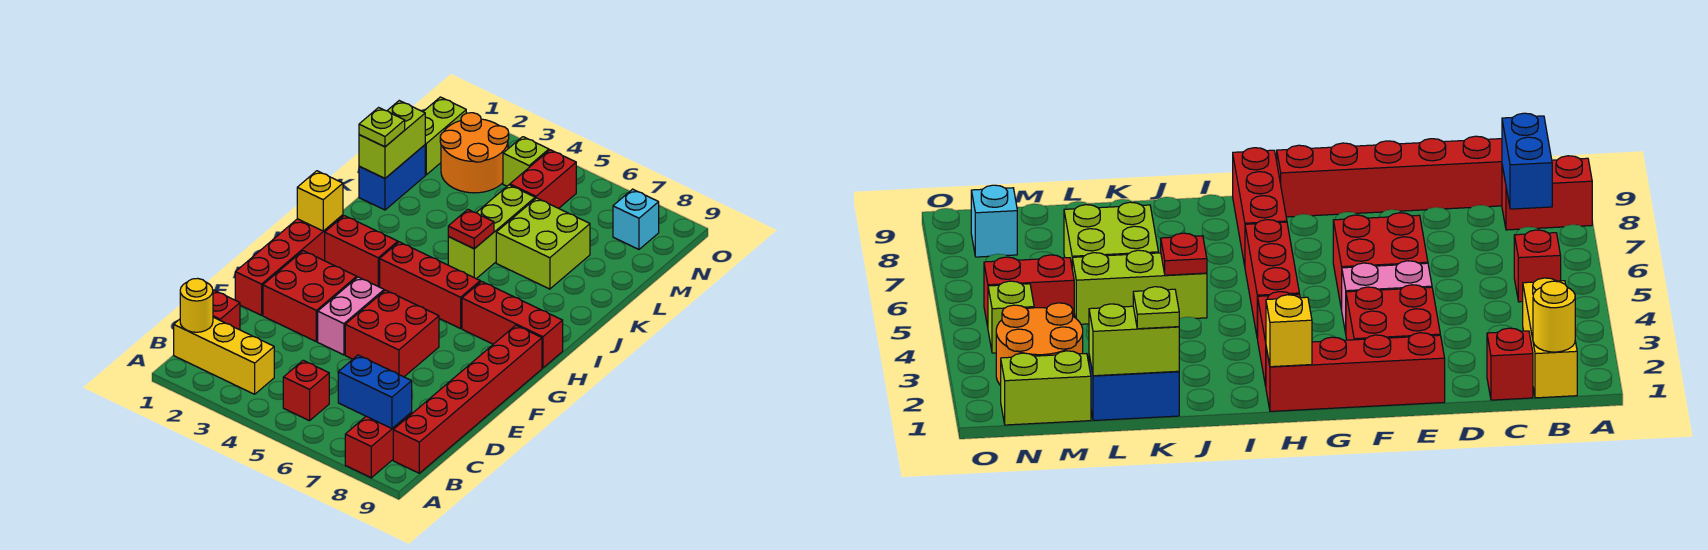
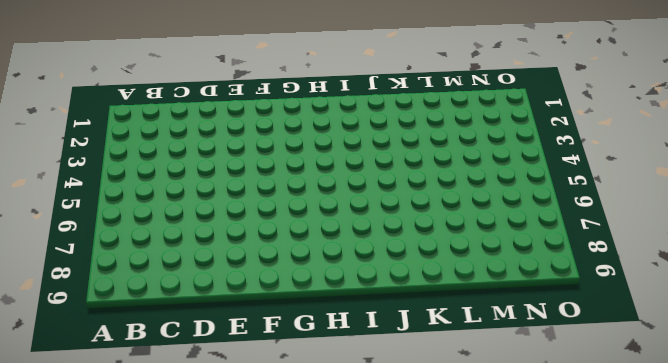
none -> red brick A8:B8 level 1
none -> yellow brick B1:B3 level 1
none -> red brick B5 level 1

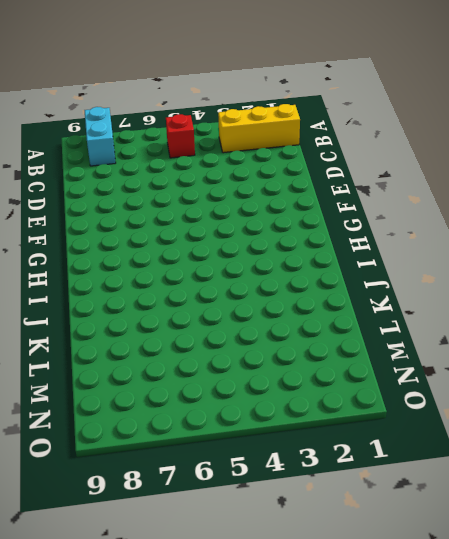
cyan brick A8:B8 level 1 -> red brick A8:B8 level 1
none -> red brick B9:G9 level 1
none -> red brick C1 level 1
none -> red brick E1:H1 level 1

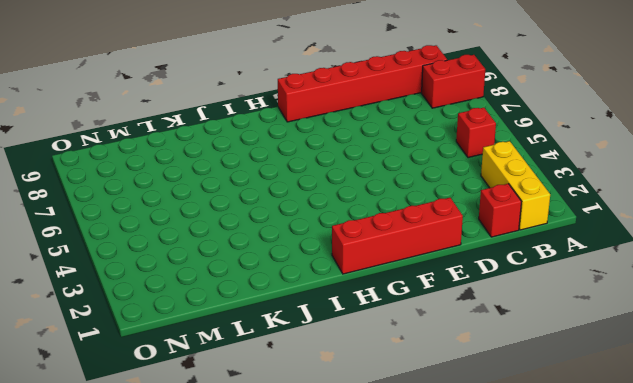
none -> red brick E2:F3 level 1
none -> pink brick E4:F4 level 1
none -> red brick E5:F6 level 1

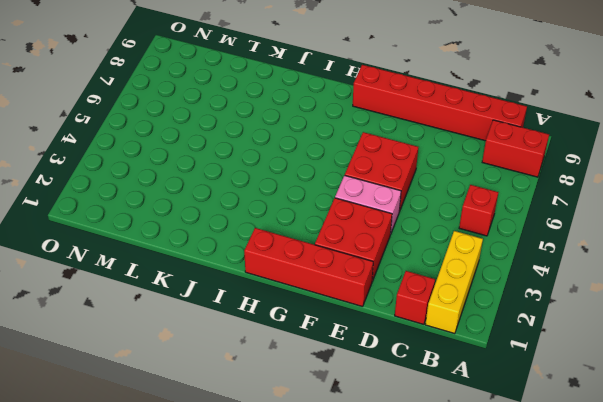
none -> red brick H2:H3 level 1
none -> red brick H4:H6 level 1
none -> red brick H7:H9 level 1

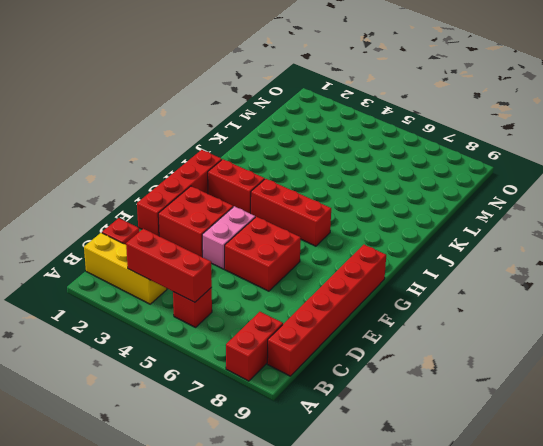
red brick B3:B5 level 2 -> red brick H7:H9 level 1
none -> lime brick J5:L5 level 1
none -> blue brick K1:L1 level 1
none -> lime brick K6:L7 level 1

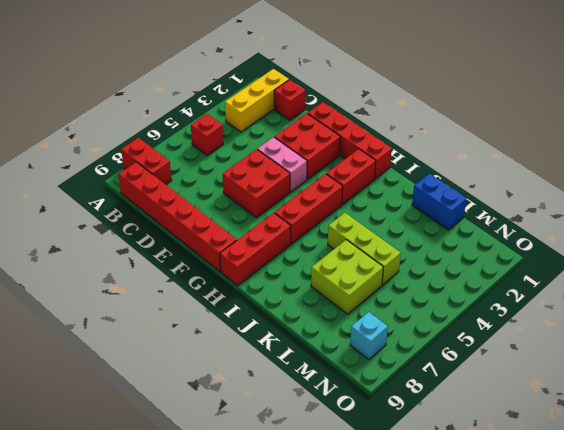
none -> lime brick M1:N1 level 1
none -> orange round brick M2:N3 level 1
none -> red brick M5:N5 level 1

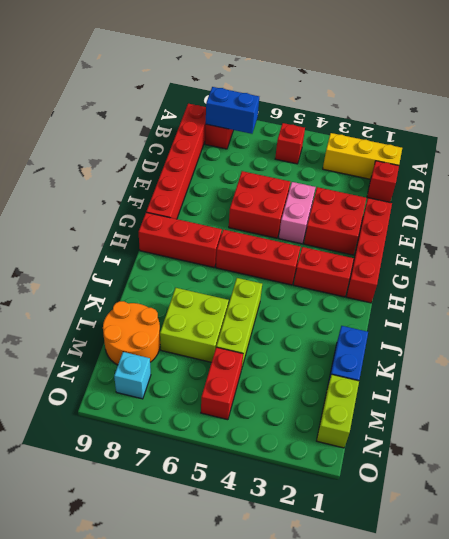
orange round brick L8:M9 level 1 -> orange round brick M2:N3 level 1
none -> lime brick N4 level 1
none -> yellow round brick B1 level 2
none -> yellow brick H1 level 2

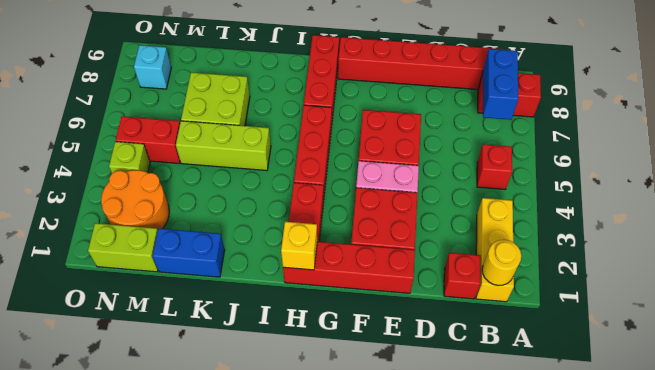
none -> red plate J5 level 2
none -> lime brick K1:L1 level 2
none -> lime plate K1 level 3

